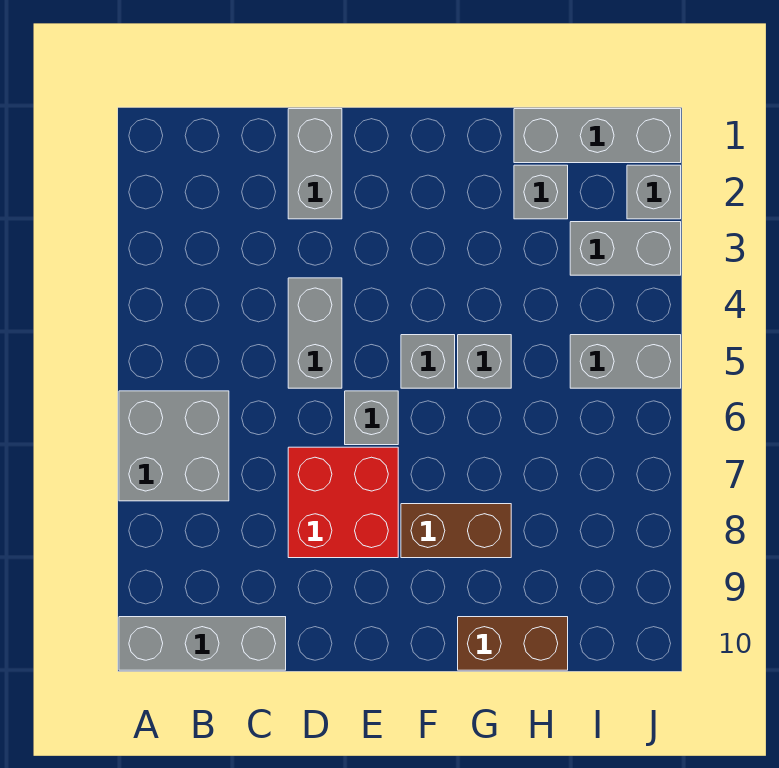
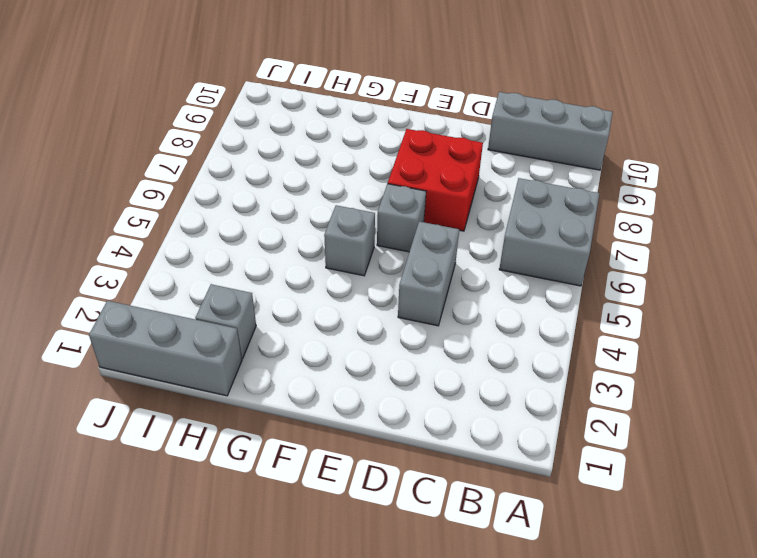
none -> grey brick D1:D2 level 1
none -> brown brick F8:G8 level 1
none -> grey brick G5 level 1

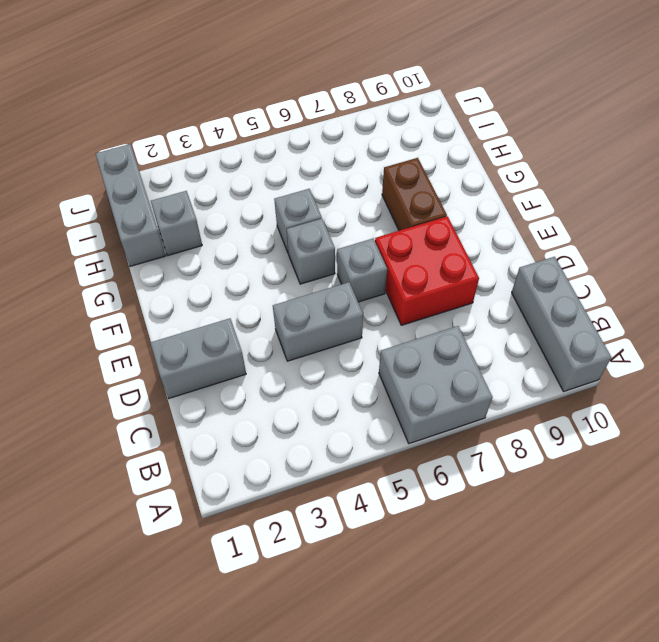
none -> brown brick G10:H10 level 1
none -> grey brick I3:J3 level 1
none -> grey brick I5:J5 level 1

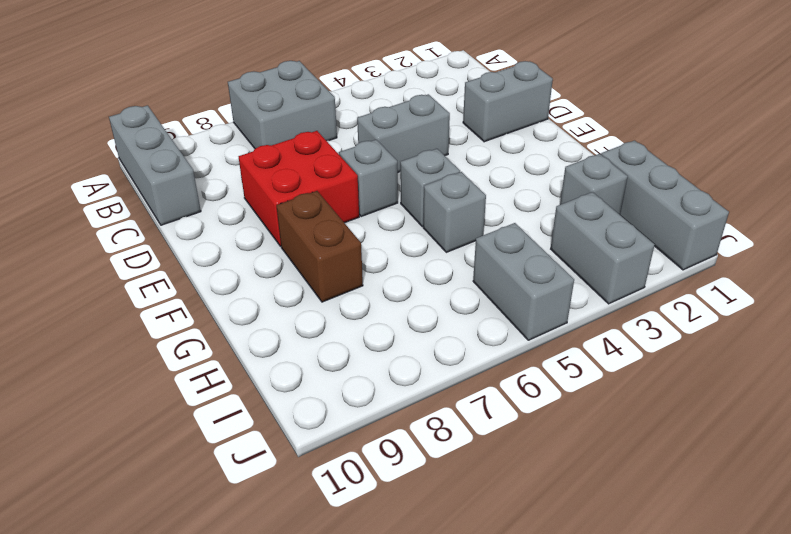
none -> brown brick G10:H10 level 1
none -> grey brick J2 level 1

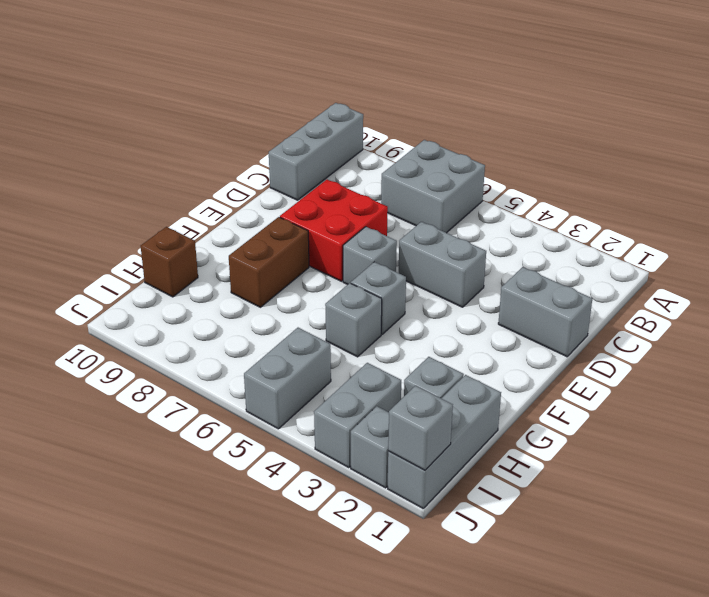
brown brick H10 level 1 -> brown brick G10:H10 level 1
grey brick J1 level 2 -> none

